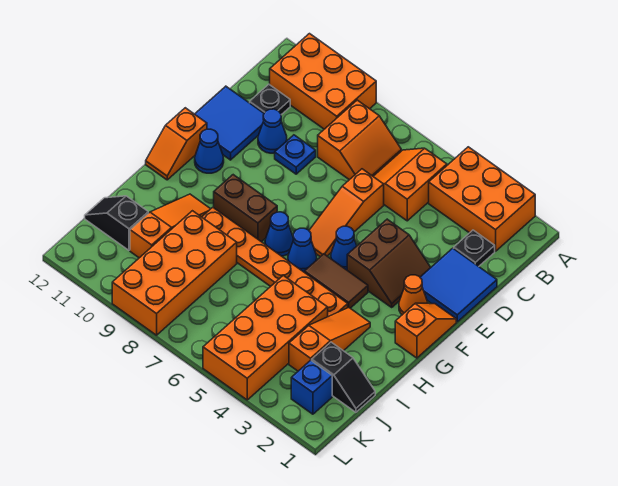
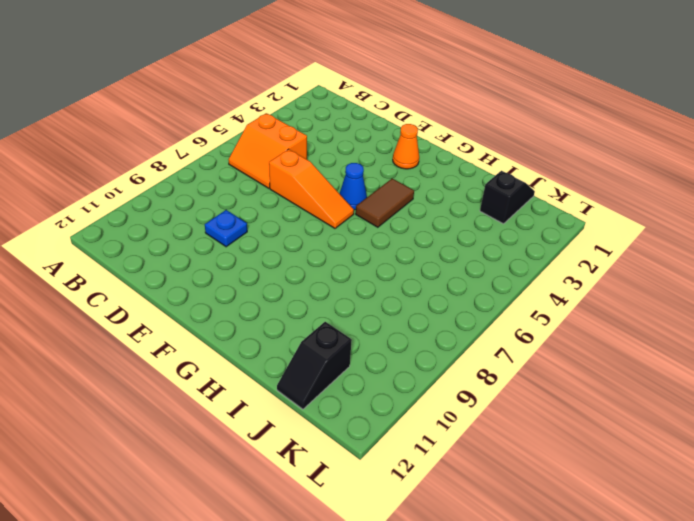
none -> orange brick A2:B4 level 1
none -> orange brick A9:B11 level 1
none -> orange slope B7:C8 level 1 top 8

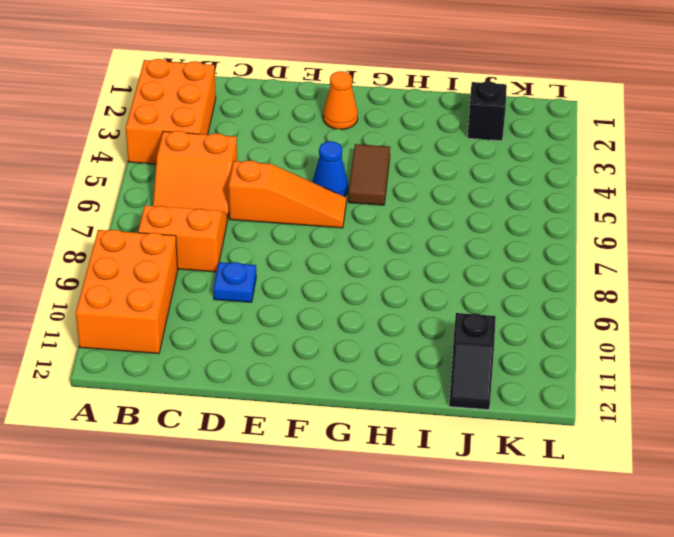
none -> black plate C2 level 1
none -> black plate C11 level 1
none -> blue tile D1:E2 level 1

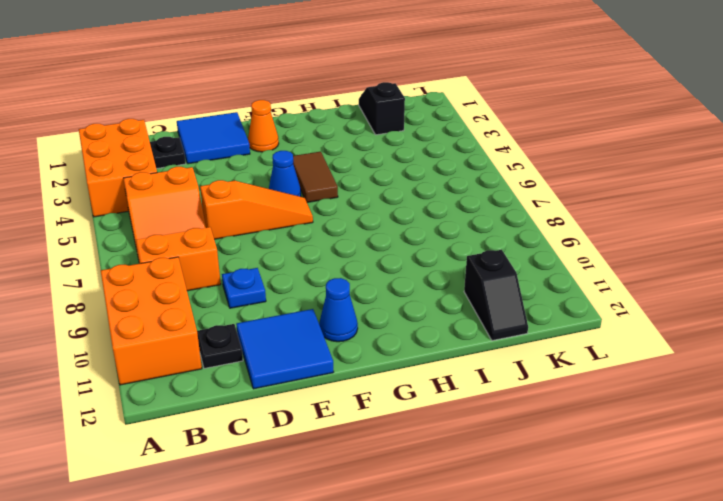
none -> blue cone D10 level 1
none -> brown slope E3:F4 level 1 top 4
none -> orange slope F1:G1 level 1 top G

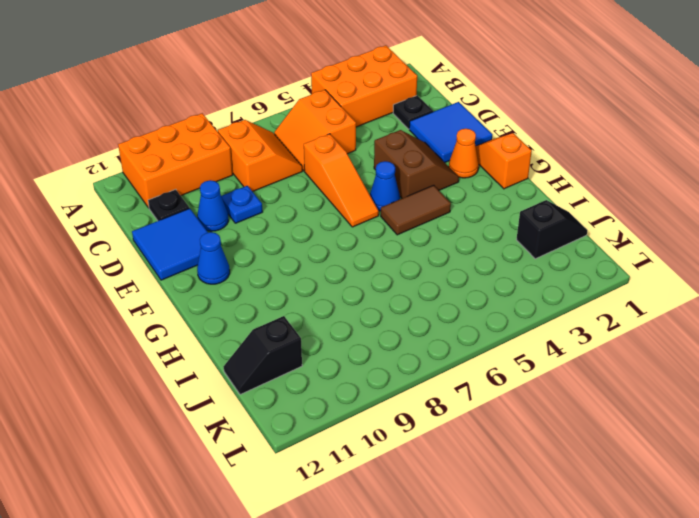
none -> orange slope F12:G12 level 1 top F
none -> blue cone G6 level 1
none -> blue cone G7 level 1

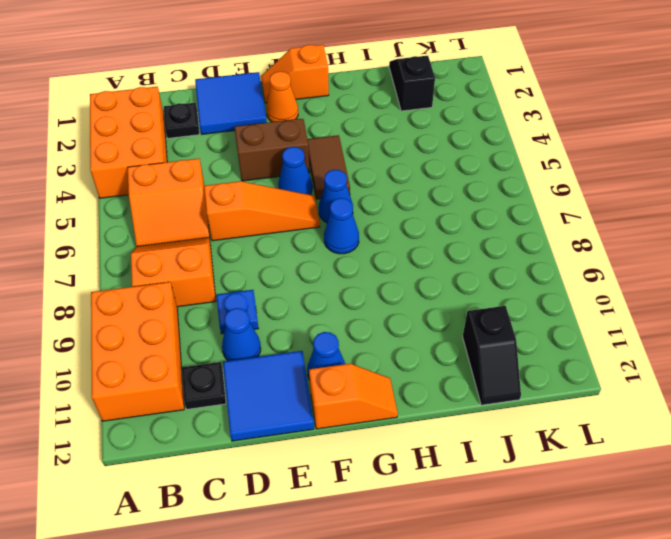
none -> brown brick G8:G9 level 1
none -> orange slope H3:J3 level 1 top J
none -> orange plate H4:H9 level 1

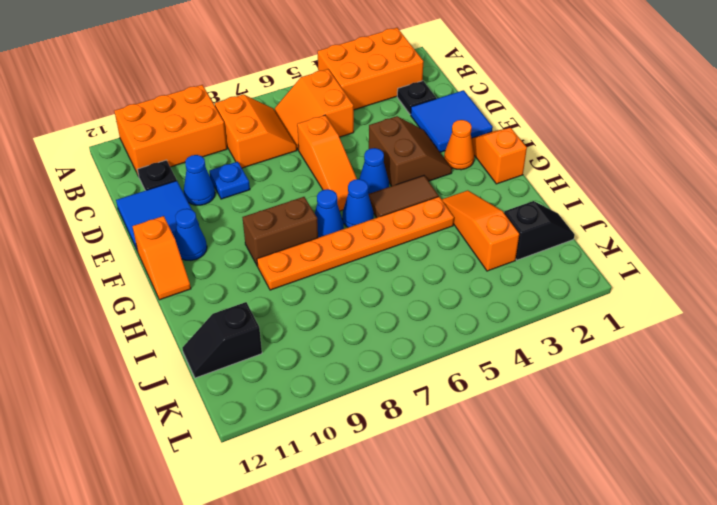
none -> orange slope H10:J10 level 1 top J
none -> orange brick I4:L5 level 1
none -> orange brick I8:L9 level 1

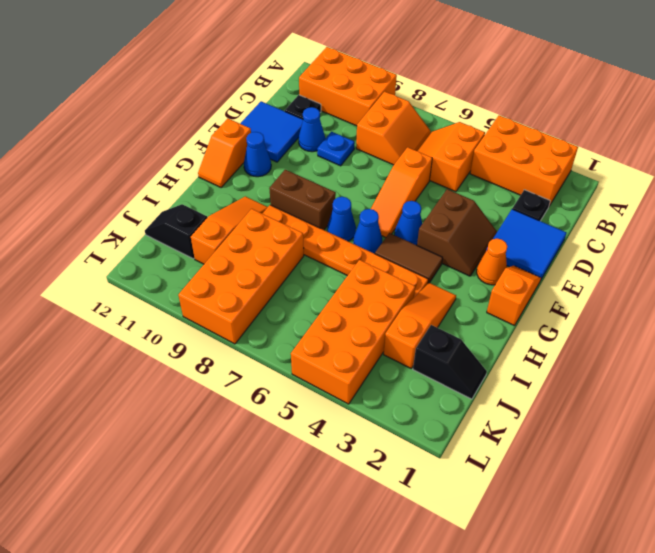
none -> blue brick K2 level 1

